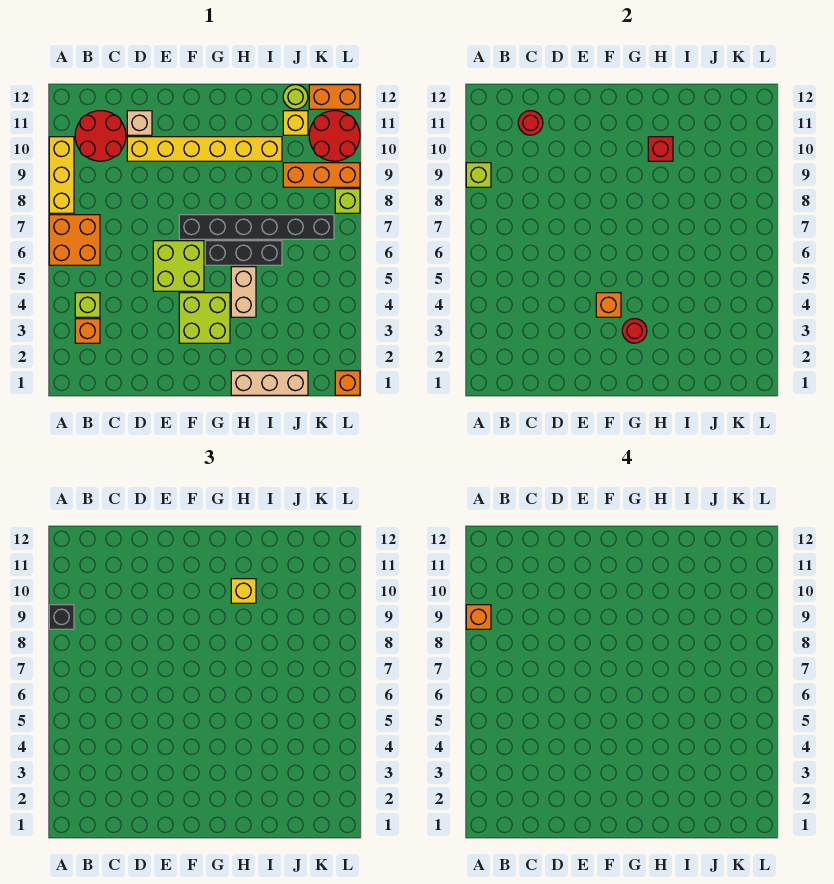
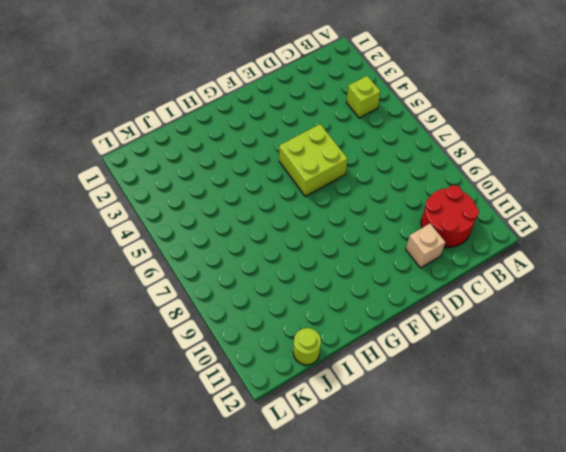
none -> orange brick A6:B7 level 1
none -> yellow brick A8:A10 level 1
none -> orange brick B3 level 1

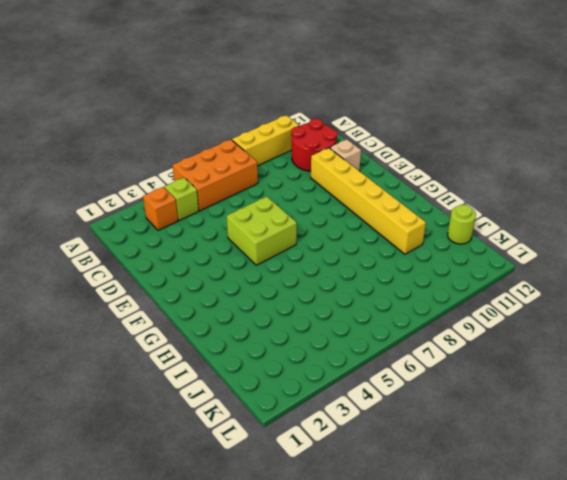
orange brick A5:B7 level 1 -> orange brick A6:B7 level 1
none -> lime brick F3:G4 level 1
none -> black brick F7:K7 level 1
none -> black brick G6:I6 level 1

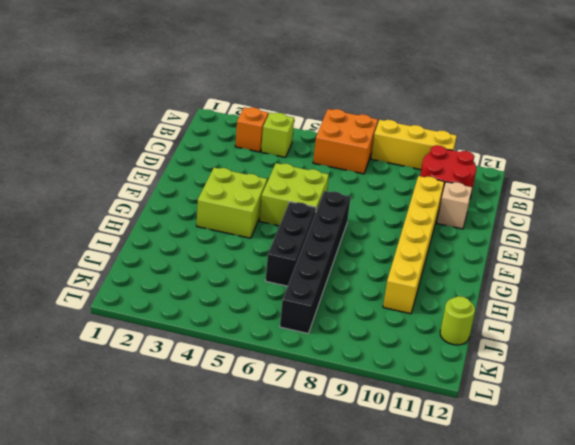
none -> tan brick H1:J1 level 1
none -> tan brick H4:H5 level 1
none -> orange brick J9:L9 level 1

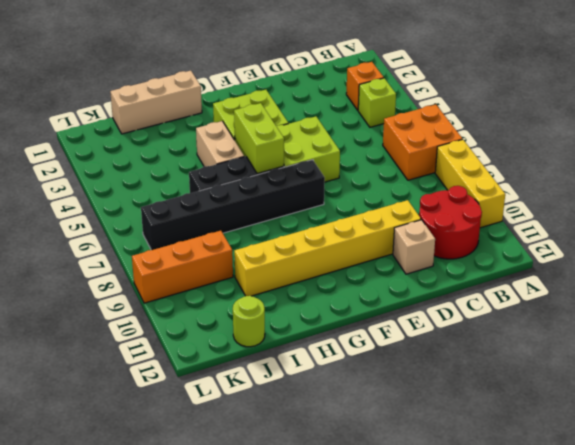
lime brick G5:G6 level 2 -> none
none -> yellow brick J11 level 1
none -> red round brick K10:L11 level 1
none -> orange brick K12:L12 level 1

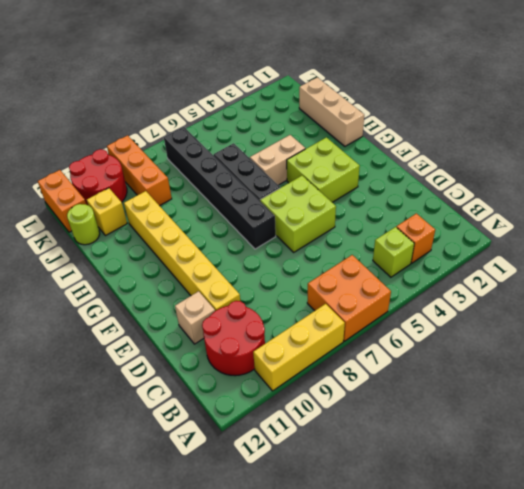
none -> orange brick L1 level 1
none -> lime brick L8 level 1
none -> lime brick A9 level 2

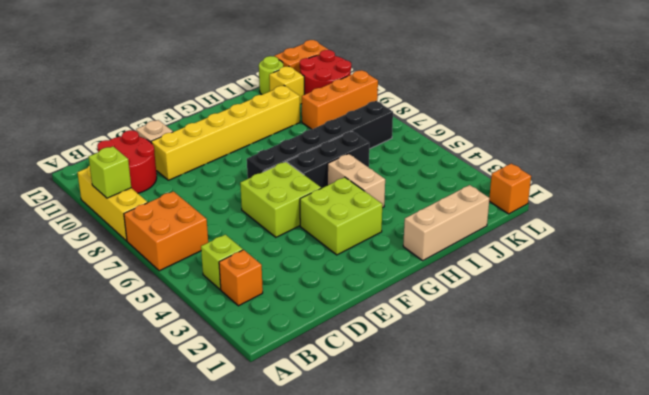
none -> lime brick L8 level 1
none -> red round brick C11 level 2
none -> orange brick F4 level 2

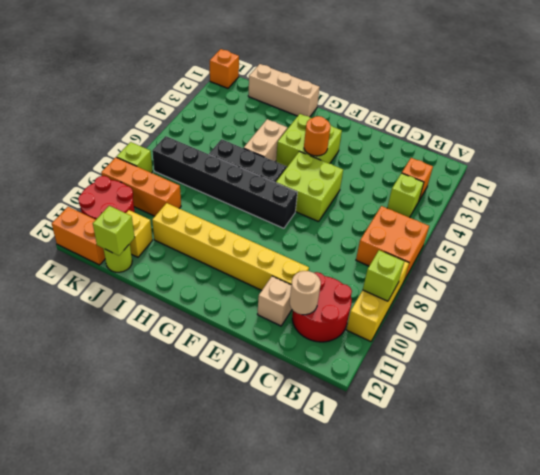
tan round brick C11 level 2 -> red round brick C11 level 2
orange round brick F4 level 2 -> orange brick F4 level 2
lime brick J12 level 2 -> none
none -> red round brick G3 level 2
none -> red brick H10 level 2
none -> black brick A9 level 3

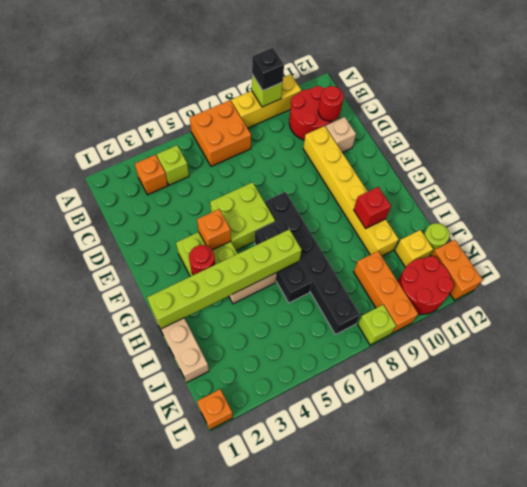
lime brick H1:H6 level 2 -> none
none -> yellow brick H10 level 3
none -> orange brick A9 level 4

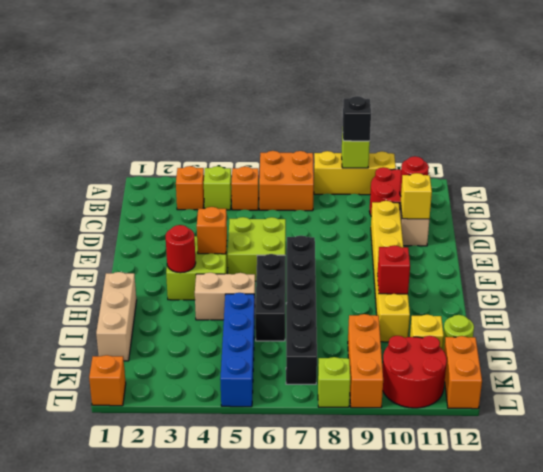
orange brick B5 level 1 -> orange brick A9 level 4
yellow brick D11 level 2 -> yellow brick H10 level 3
blue brick I5:L5 level 1 -> none

